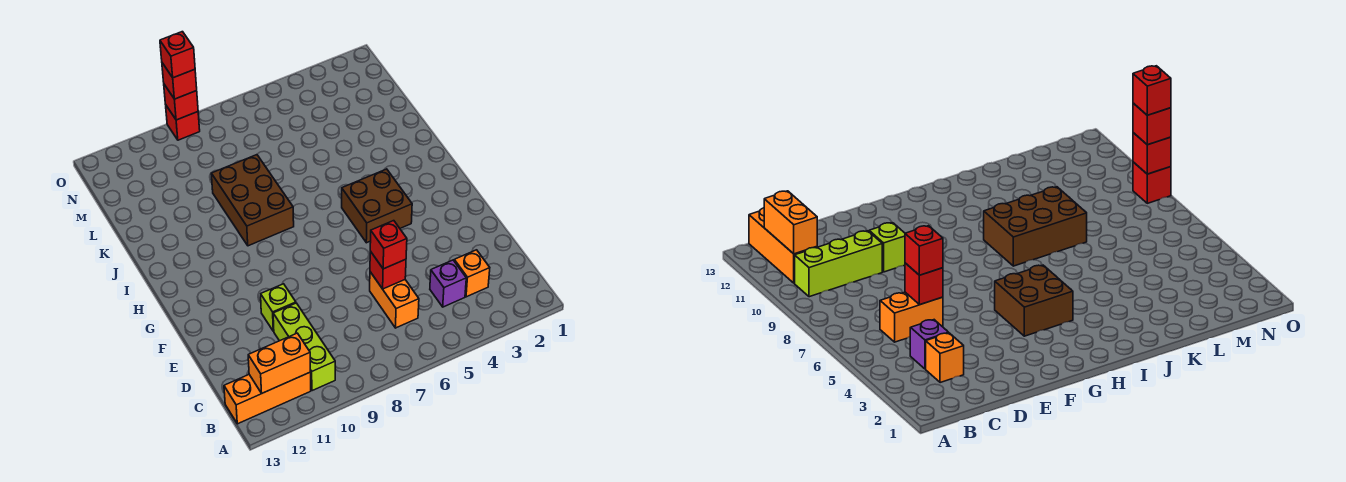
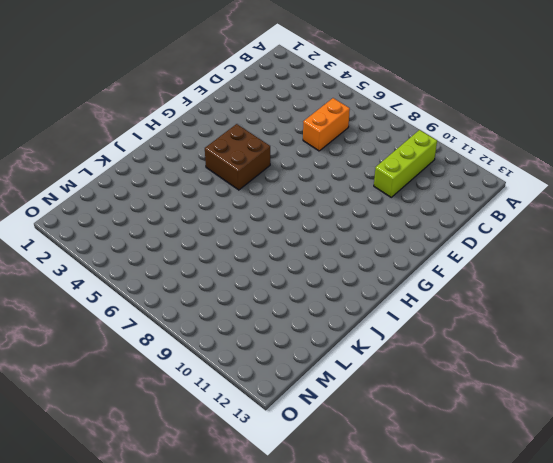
none -> orange brick B11:B13 level 1
none -> orange brick C3 level 1
none -> purple brick C4 level 1

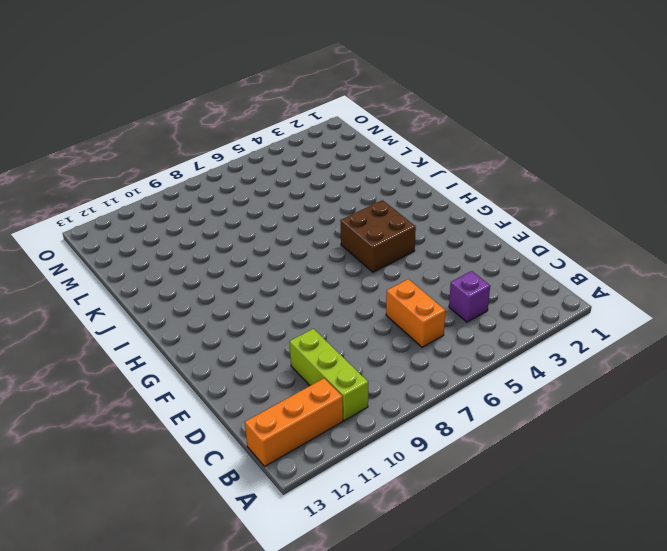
none -> orange brick C3 level 1
none -> lime brick E10 level 1
none -> brown brick I8:K9 level 1

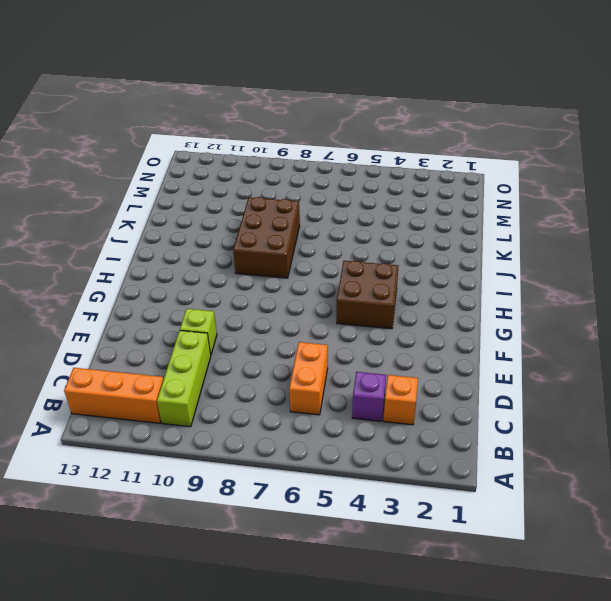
none -> red brick O9 level 1
none -> orange brick B11:B12 level 2
none -> red brick D6 level 2

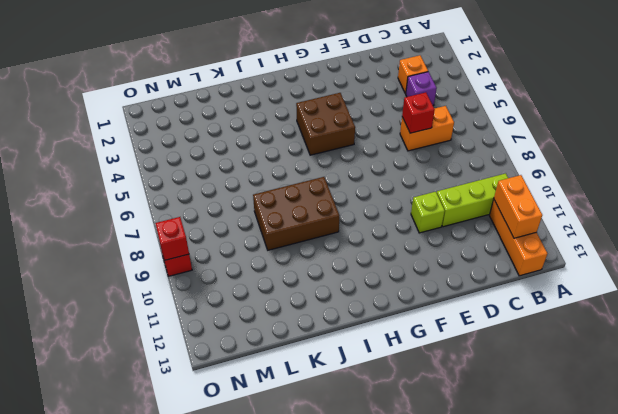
none -> red brick D6 level 3
none -> red brick O9 level 3
none -> red brick O9 level 4

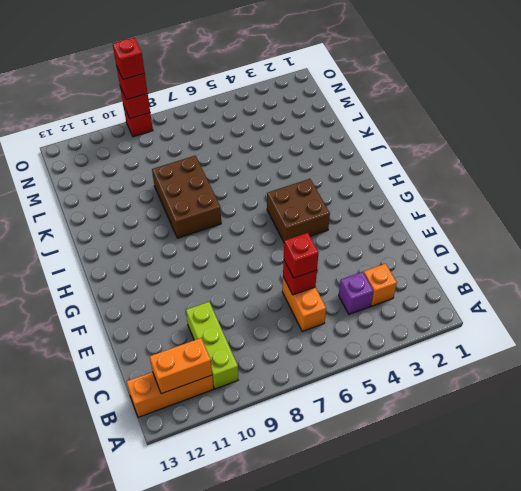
none -> lime brick E10 level 1

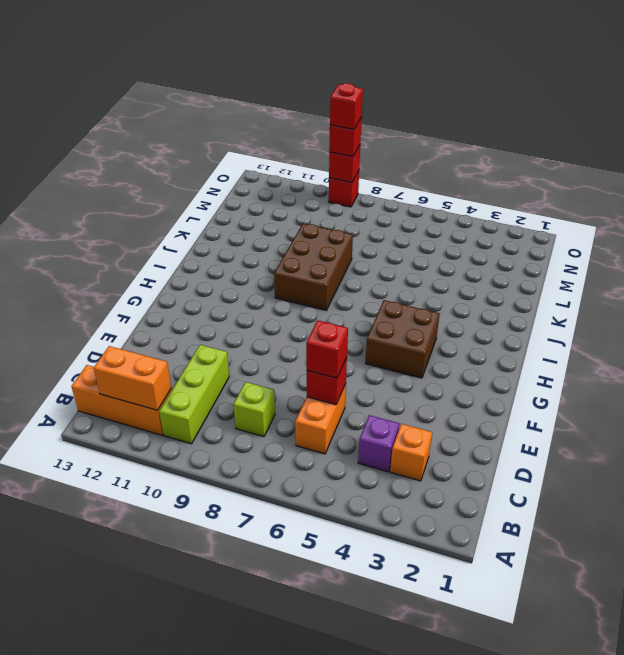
lime brick C8 level 1 -> lime brick E10 level 1

